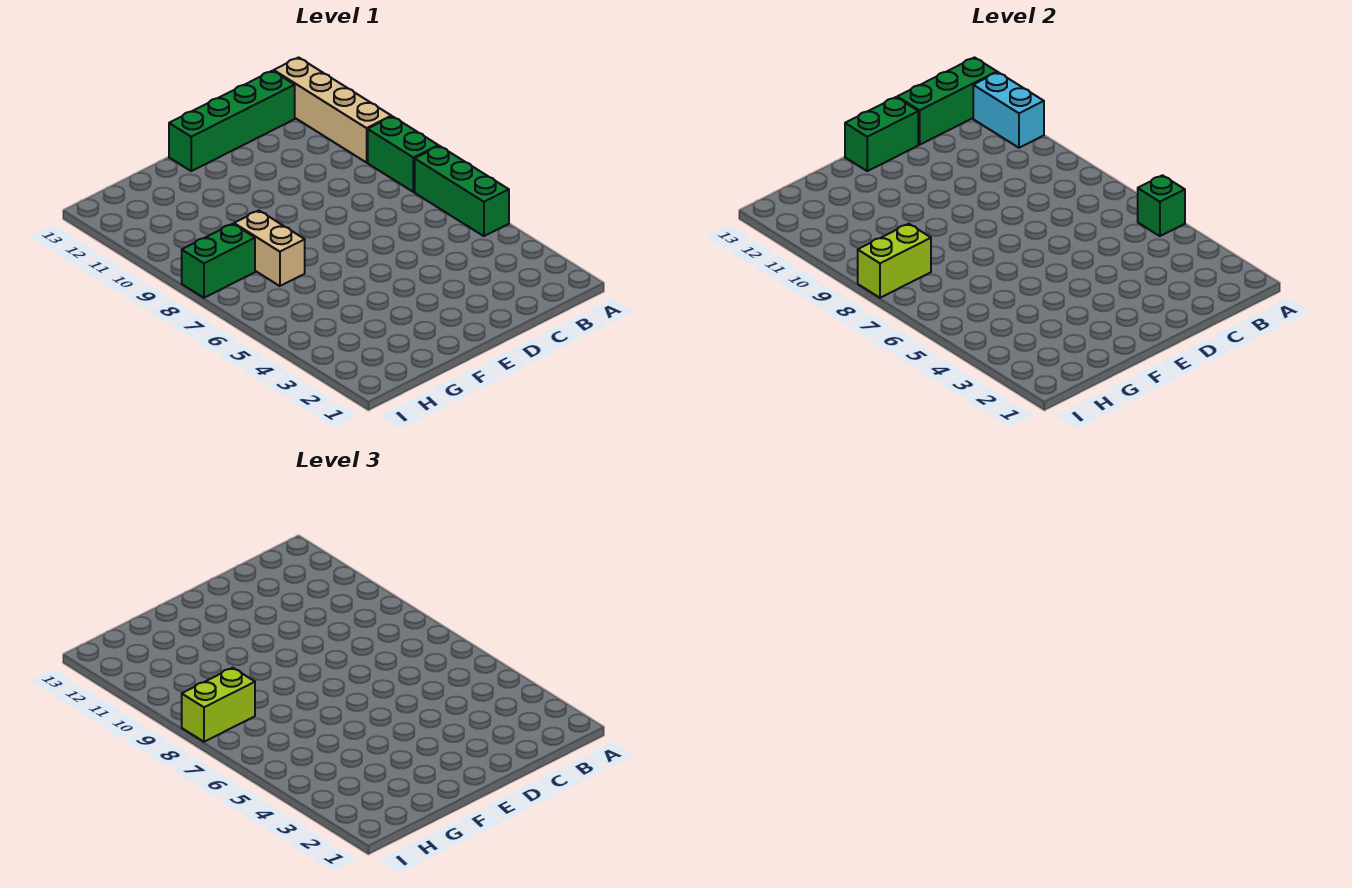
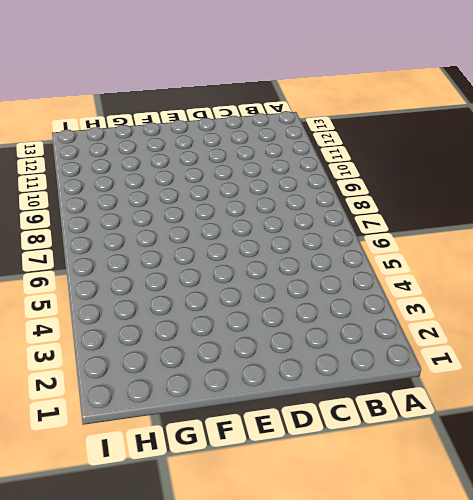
none -> green brick A5:A7 level 1
none -> green brick A8:A9 level 1
none -> tan brick A10:A13 level 1

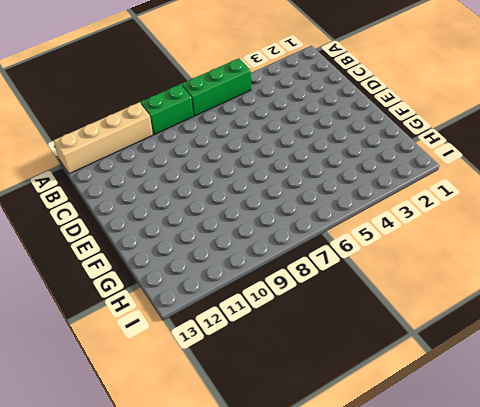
none -> green brick B13:E13 level 1
none -> tan brick G7:G8 level 1
none -> green brick H8:I8 level 1

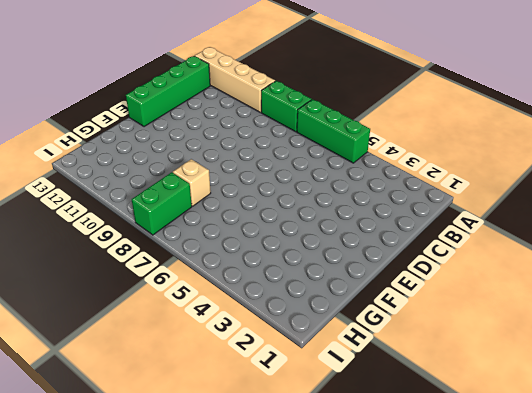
tan brick G8 level 1 -> tan brick G7:G8 level 1
none -> green brick A5 level 2
none -> cyan brick A11:A12 level 2
none -> green brick A13:C13 level 2

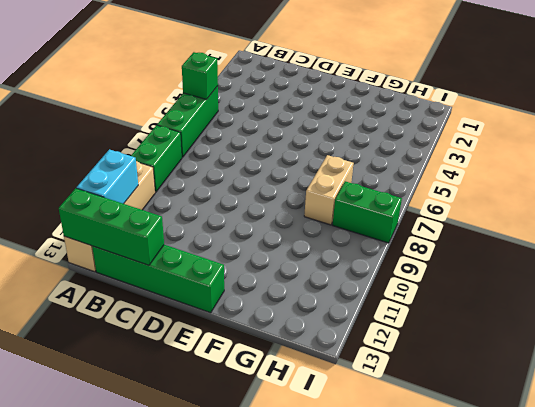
none -> green brick D13:E13 level 2
none -> lime brick H8:I8 level 2
none -> lime brick H8:I8 level 3

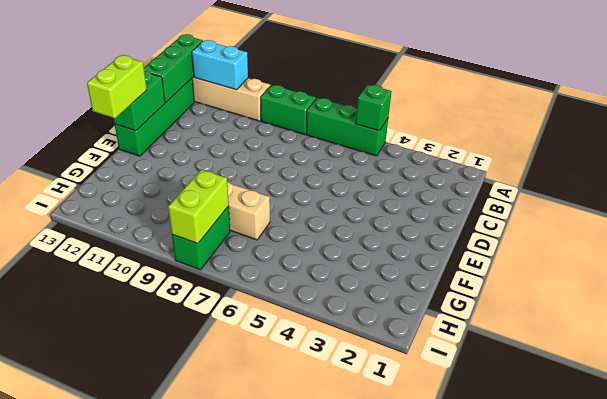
lime brick E13:F13 level 3 -> lime brick H8:I8 level 3

